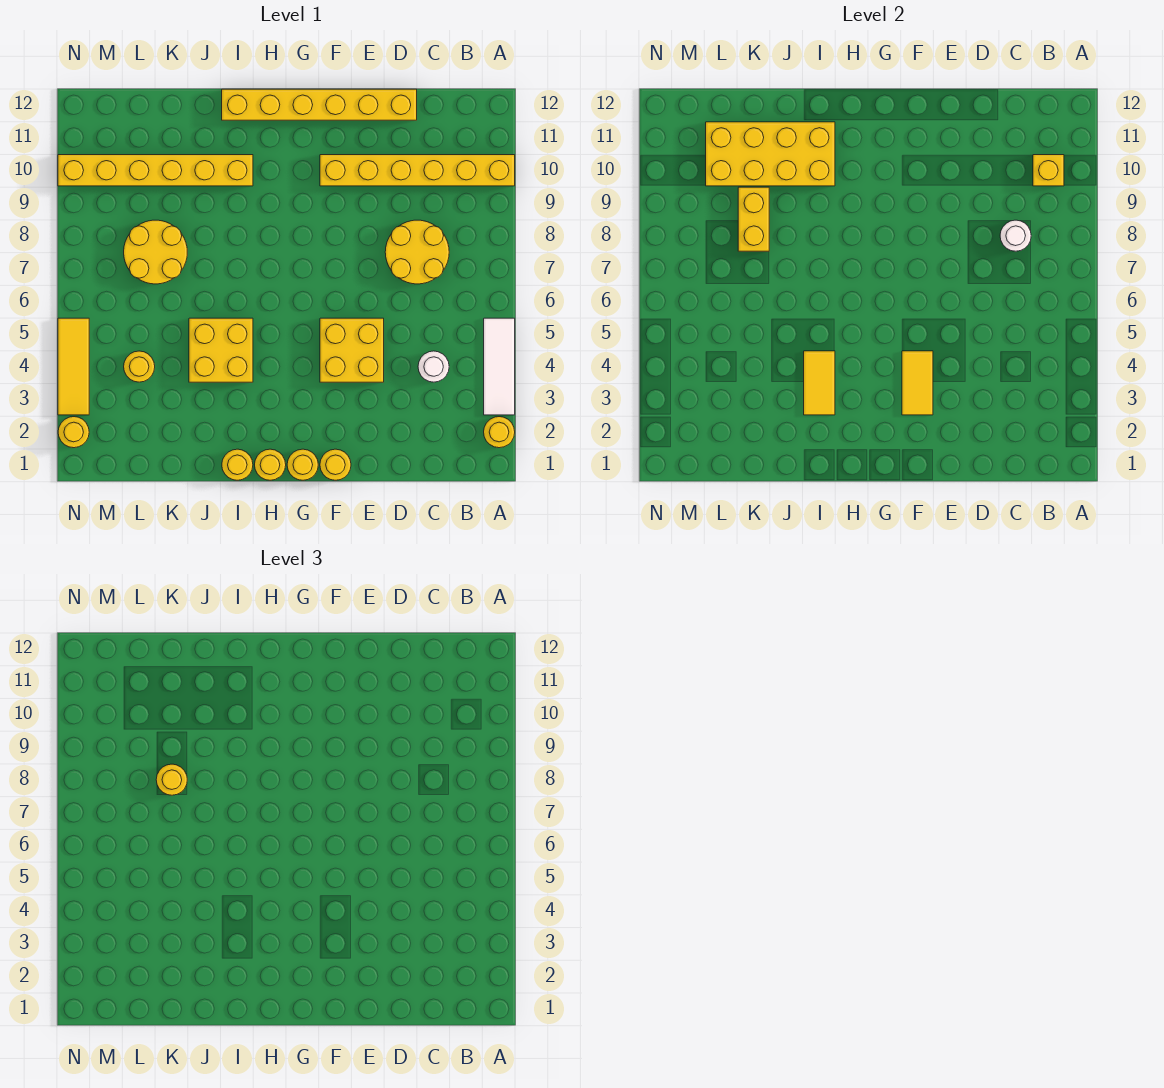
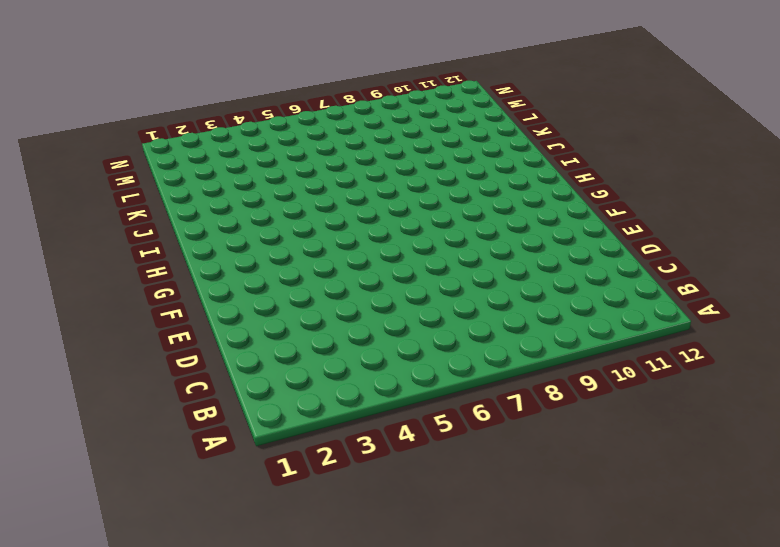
none -> yellow round brick A2 level 1
none -> white tile A3:A5 level 1
none -> yellow brick A10:F10 level 1

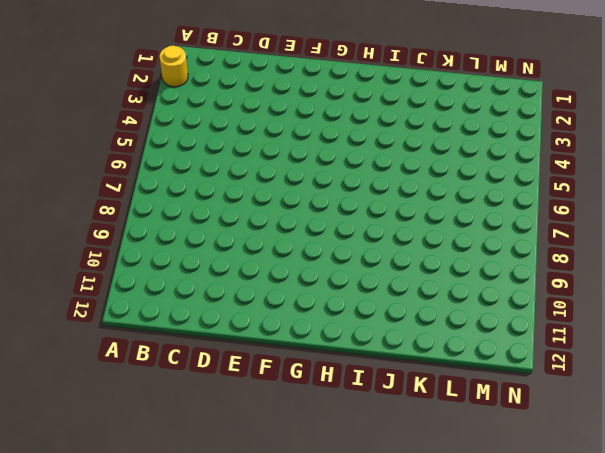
none -> white tile A3:A5 level 1
none -> yellow brick A10:F10 level 1
none -> white round brick C4 level 1

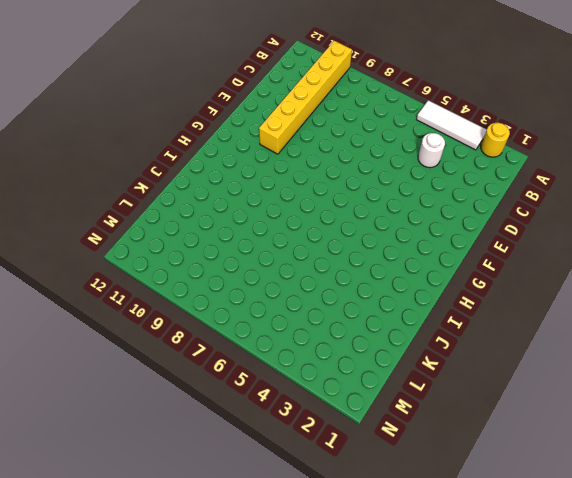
none -> yellow round brick C7:D8 level 1
none -> yellow brick D12:I12 level 1
none -> yellow brick E4:F5 level 1

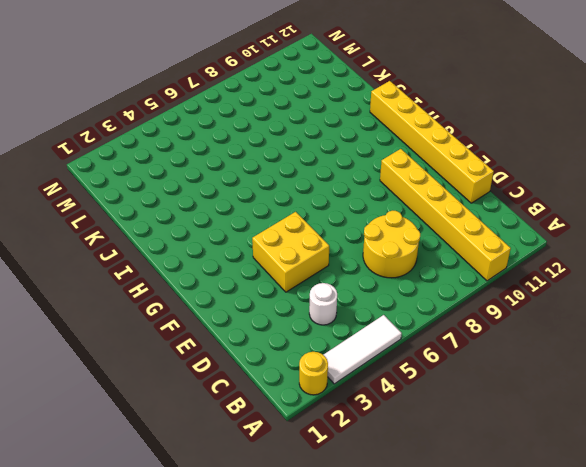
none -> yellow round brick F1 level 1
none -> yellow round brick G1 level 1
none -> yellow round brick H1 level 1

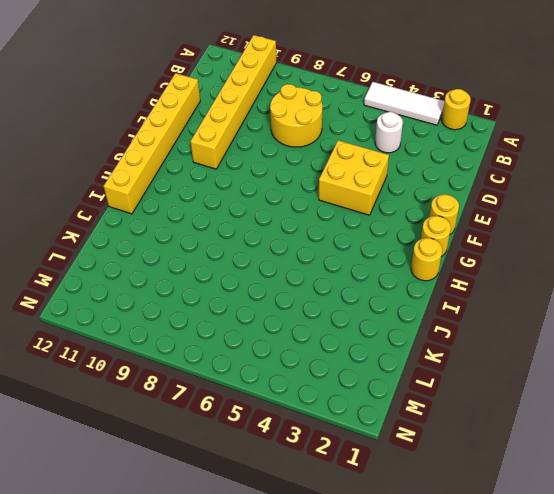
none -> yellow round brick I1 level 1
none -> yellow brick I4:J5 level 1
none -> yellow brick I10:N10 level 1

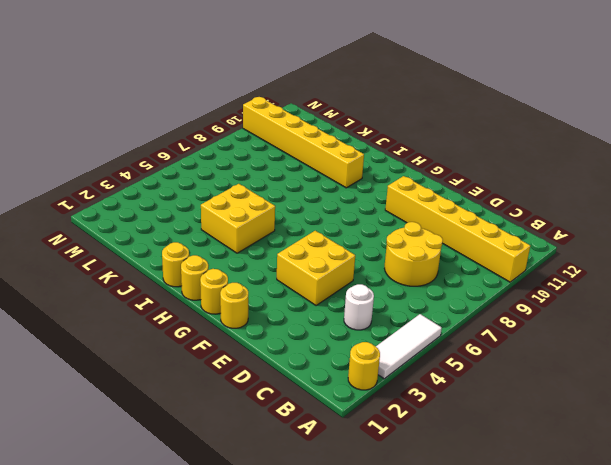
none -> yellow brick D12:I12 level 1
none -> yellow round brick K7:L8 level 1
none -> yellow round brick L4 level 1

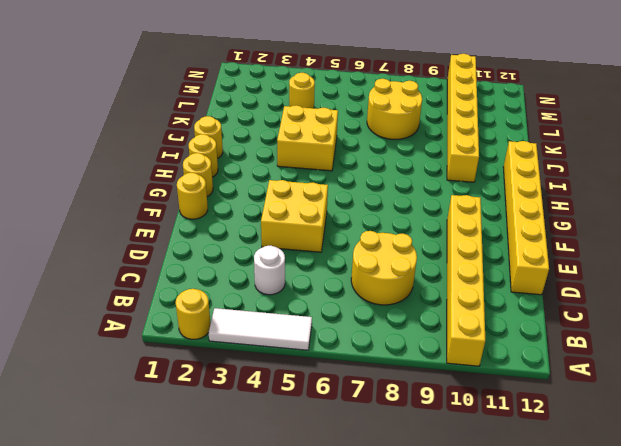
none -> yellow round brick N2 level 1
none -> yellow tile N3:N5 level 1
none -> yellow brick B10 level 2

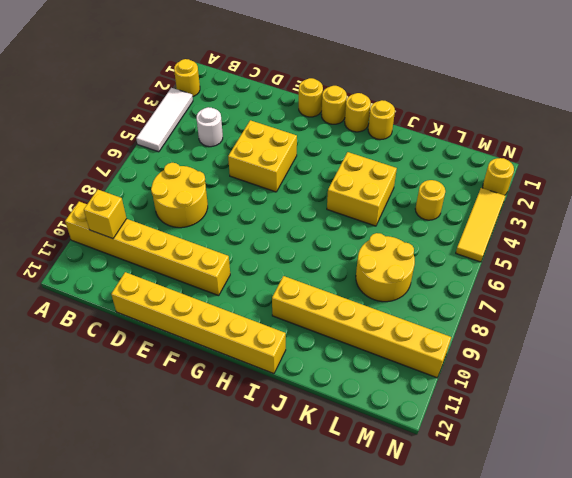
none -> white round brick C8 level 2
none -> yellow tile F3:F4 level 2
none -> yellow tile I3:I4 level 2

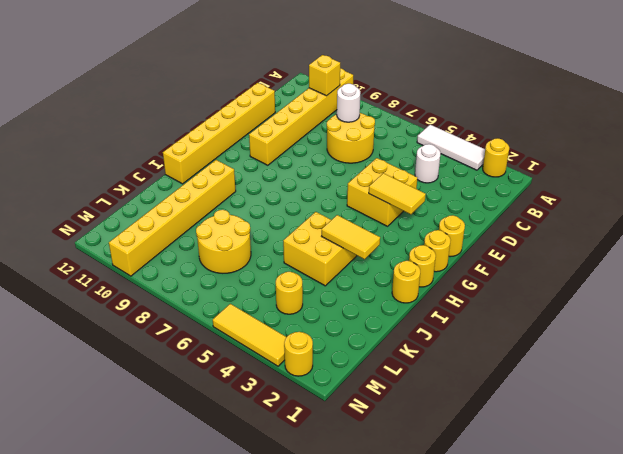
none -> yellow brick I10:L11 level 2
none -> yellow brick K8:K9 level 2
none -> yellow round brick K8 level 3

